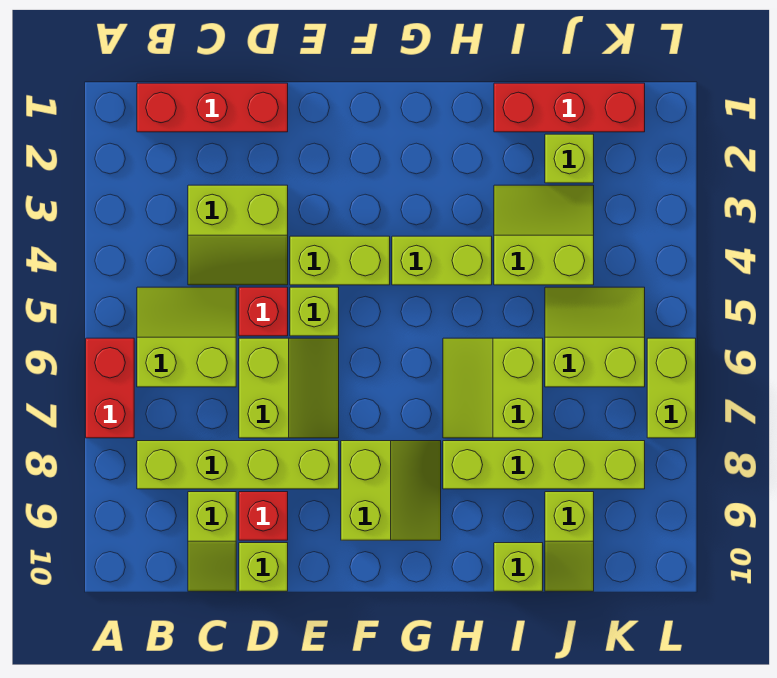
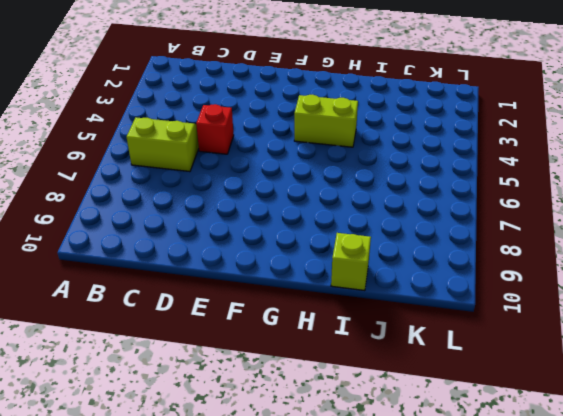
none -> red brick A6:A7 level 1
none -> red brick B1:D1 level 1
none -> lime brick B8:E8 level 1

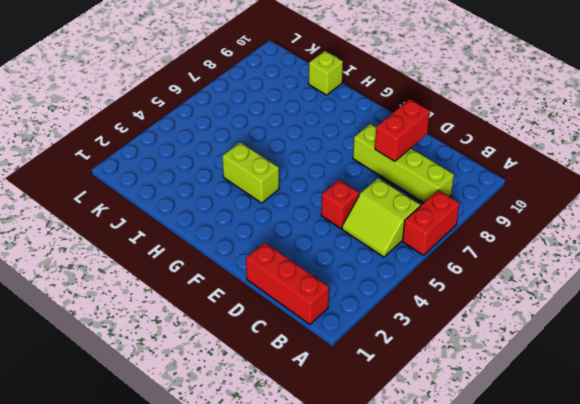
red brick D8:D9 level 2 -> none
none -> lime slope C3:D4 level 1 top 3
none -> lime slope C9:C10 level 1 top 9
none -> lime slope D6:E7 level 1 top D

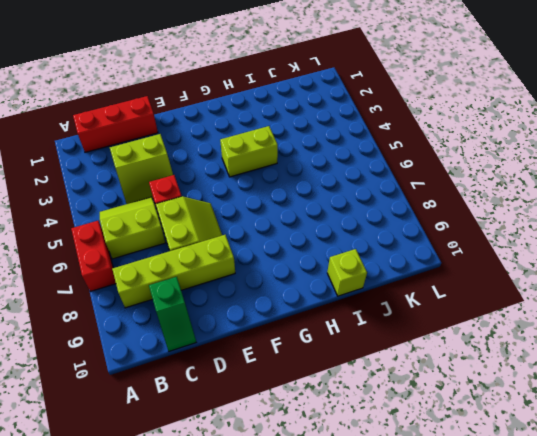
green slope C9:C10 level 1 top 9 -> lime slope C9:C10 level 1 top 9
none -> red brick D9 level 1
none -> lime brick D10 level 1
none -> lime brick E4:F4 level 1

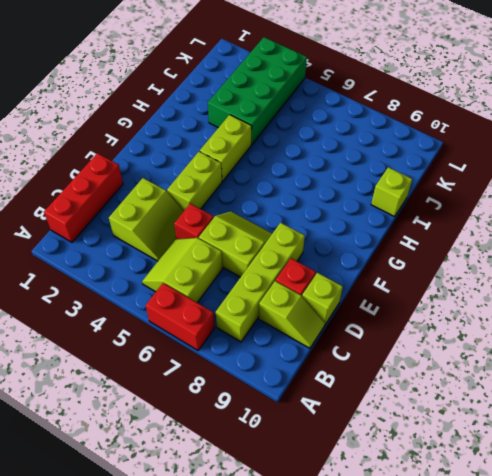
green brick I3:L4 level 1 -> lime slope I3:J4 level 1 top 4
none -> lime brick E5 level 1
none -> lime slope F8:G9 level 1 top F
none -> lime slope H6:I7 level 1 top I

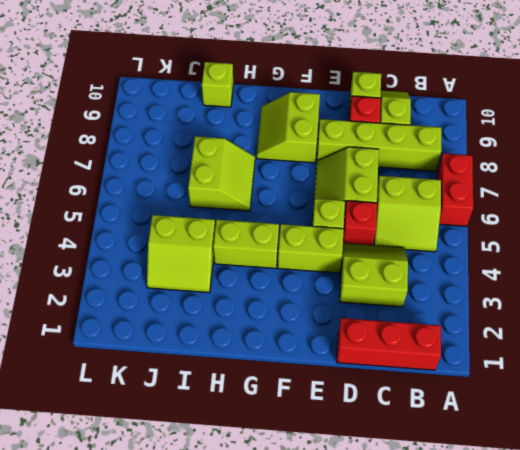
none -> lime brick H8:K8 level 1
none -> red brick I1:K1 level 1
none -> lime brick J2 level 1

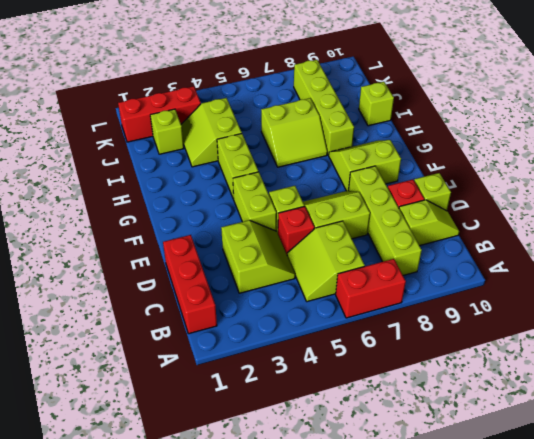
red brick K1:K3 level 1 -> red brick I1:K1 level 1
none -> lime slope J5:K6 level 1 top 6
none -> lime slope J9:J10 level 1 top 9
none -> lime brick L6:L7 level 1

